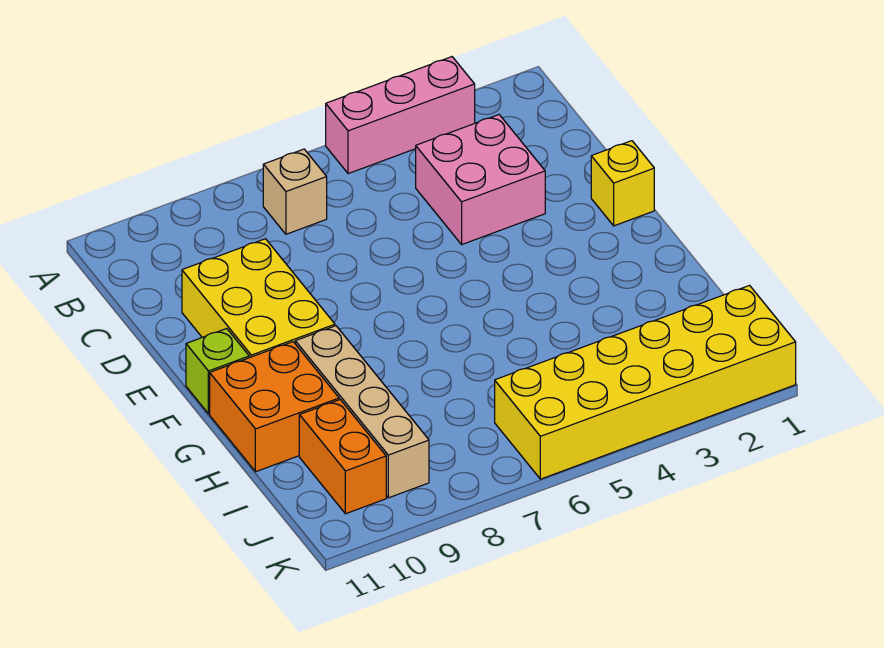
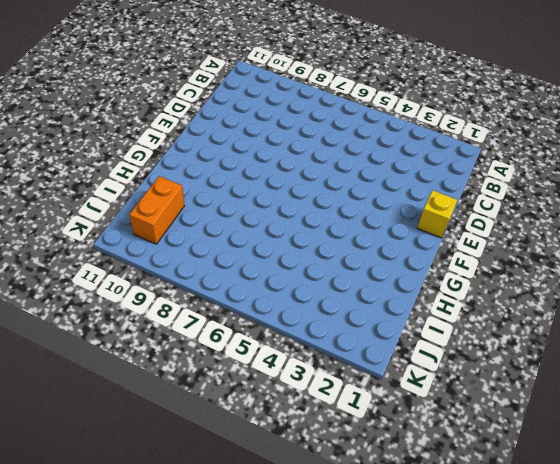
none -> pink brick A3:A5 level 1
none -> tan brick B7 level 1

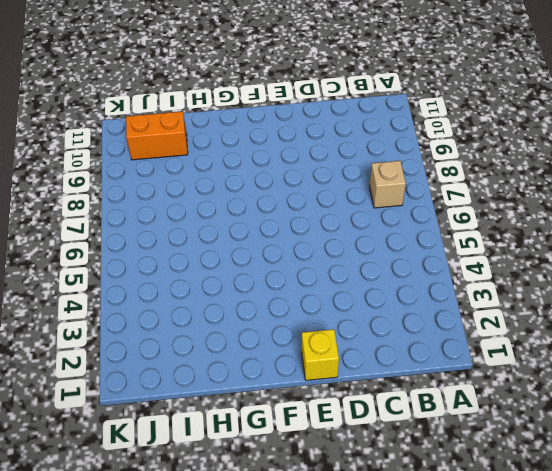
none -> pink brick A3:A5 level 1
none -> pink brick C3:D4 level 1

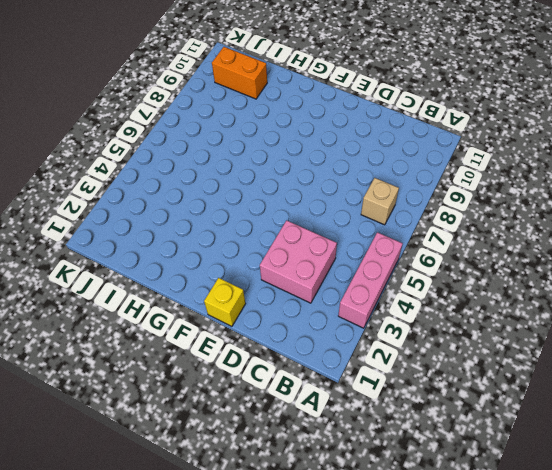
none -> yellow brick D9:F10 level 1
none -> lime brick F11 level 1

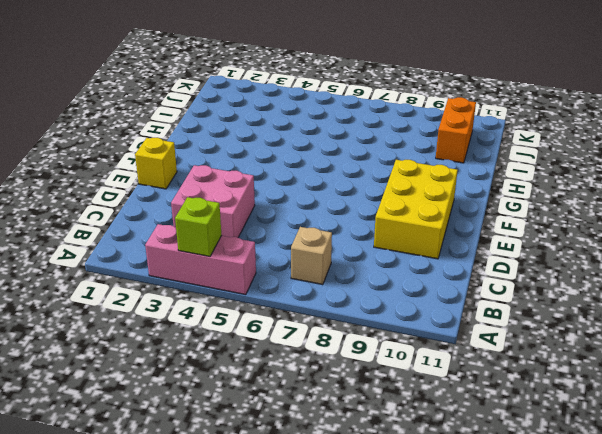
lime brick A4 level 2 -> lime brick F11 level 1
none -> tan brick G9:J9 level 1
none -> orange brick G10:H11 level 1

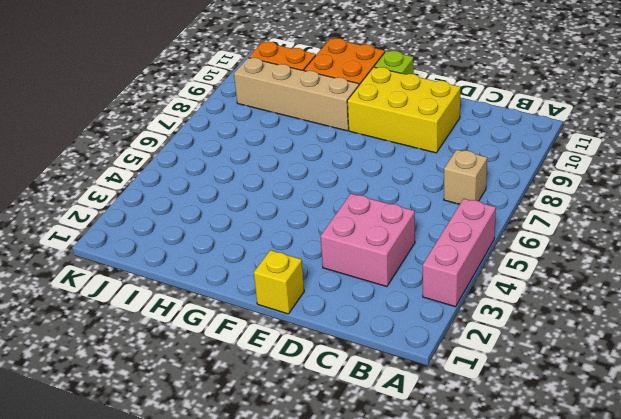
none -> yellow brick J1:K6 level 1

